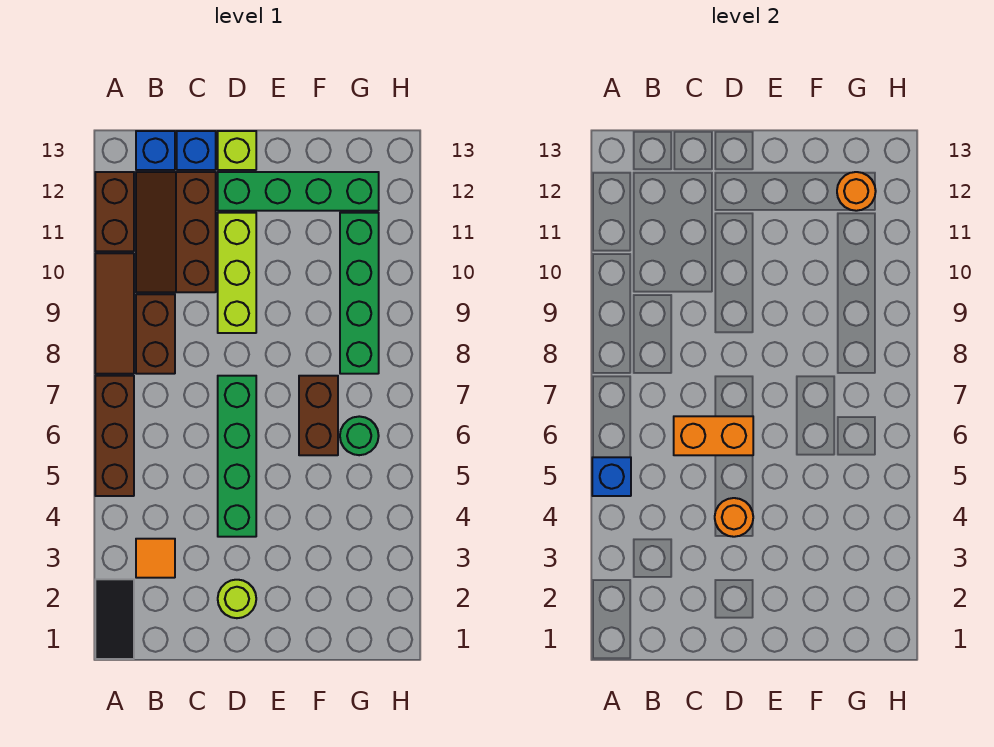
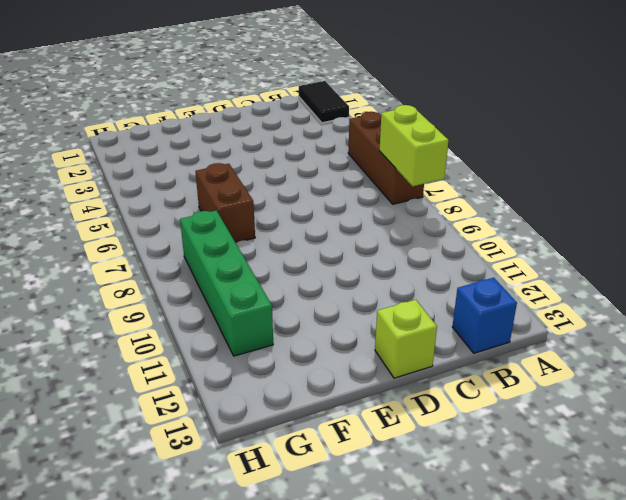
lime brick A7:A8 level 2 -> none
none -> brown tile A8:A10 level 1
none -> brown brick A11:A12 level 1
none -> orange tile B3 level 1

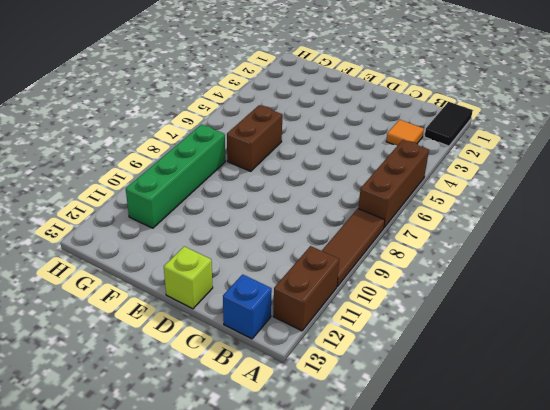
none -> brown brick B8:B9 level 1
none -> brown slope B10:C12 level 1 top C
none -> blue brick C13 level 1

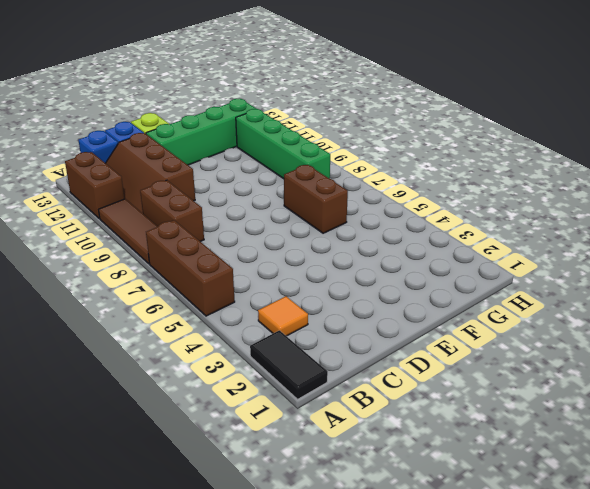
none -> lime round brick D2 level 1
none -> green brick D4:D7 level 1
none -> lime brick D9:D11 level 1

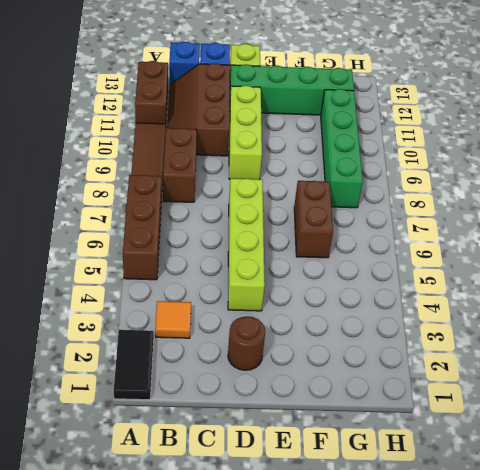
brown round brick D2 level 1 -> lime round brick D2 level 1
lime brick D4:D7 level 1 -> green brick D4:D7 level 1
none -> green round brick G6 level 1
none -> blue brick A5 level 2
none -> orange brick C6:D6 level 2

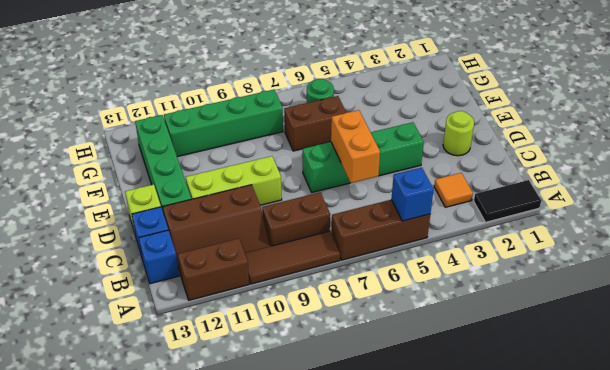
none -> orange round brick D4 level 2
none -> orange round brick G12 level 2

